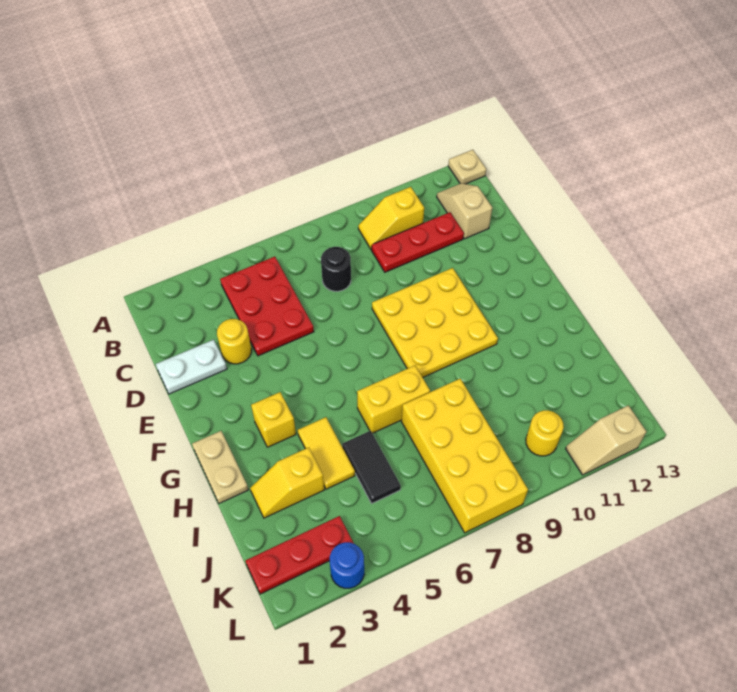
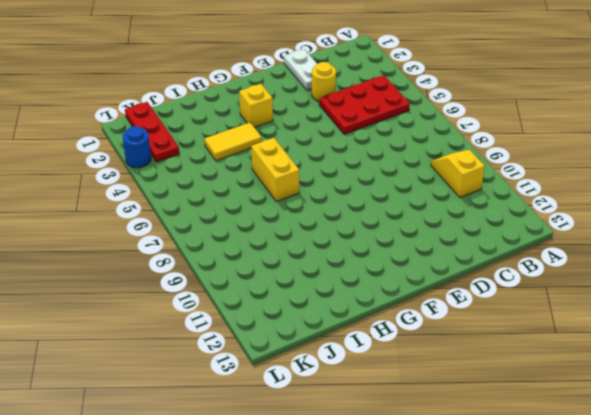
none -> tan plate A13 level 1
none -> tan slope B12:C12 level 1 top C
none -> black round brick C7 level 1

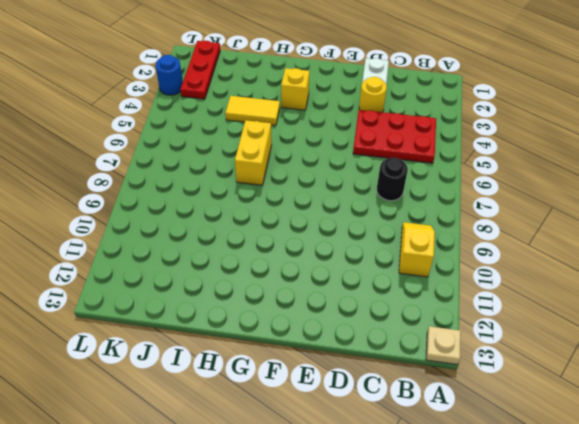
none -> tan slope B12:C12 level 1 top C
none -> red plate C9:C11 level 1
none -> yellow plate E8:G10 level 1

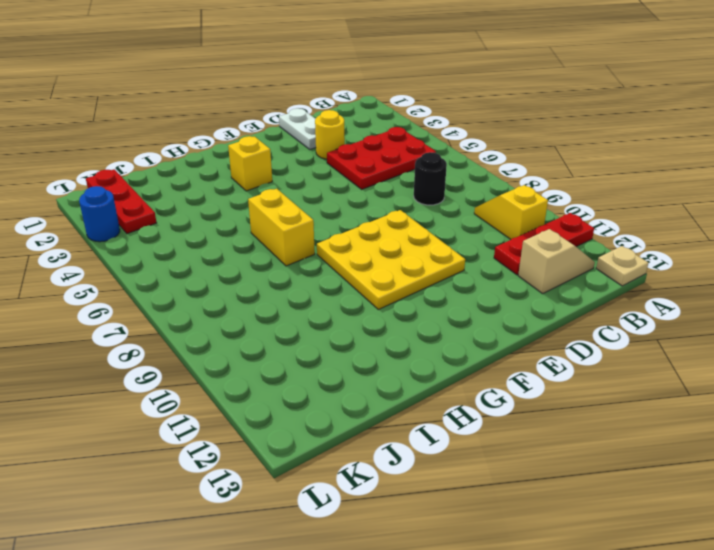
red plate A11:C11 level 1 -> red plate C9:C11 level 1
none -> tan plate G1:H1 level 1
none -> yellow tile H4:I4 level 1
none -> yellow slope I2:I3 level 1 top 3

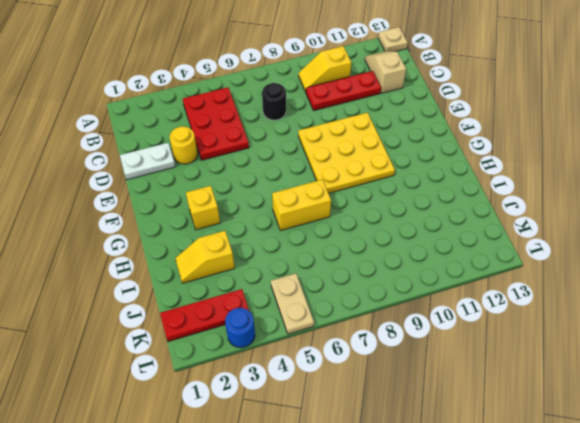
tan plate K5:L5 level 1 -> tan plate G1:H1 level 1
none -> yellow tile H4:I4 level 1
none -> black tile I5:J5 level 1
none -> yellow brick I7:L8 level 1

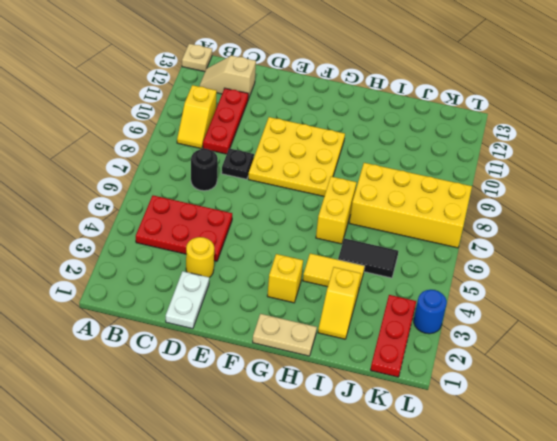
black plate D8 level 1 -> none
none -> yellow round brick K10 level 1
none -> tan slope L11:L12 level 1 top 12

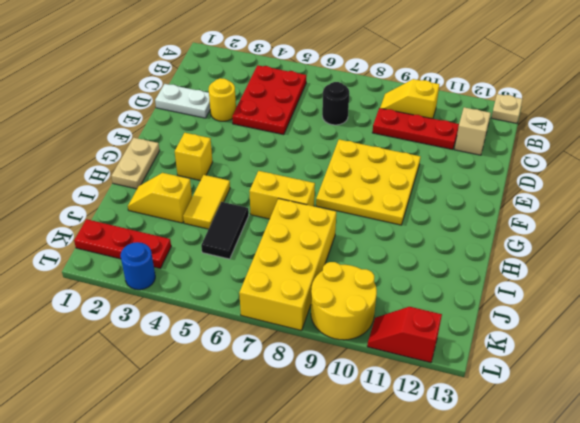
yellow round brick K9:L10 level 1 -> yellow round brick K10 level 1
red slope L11:L12 level 1 top 12 -> tan slope L11:L12 level 1 top 12

